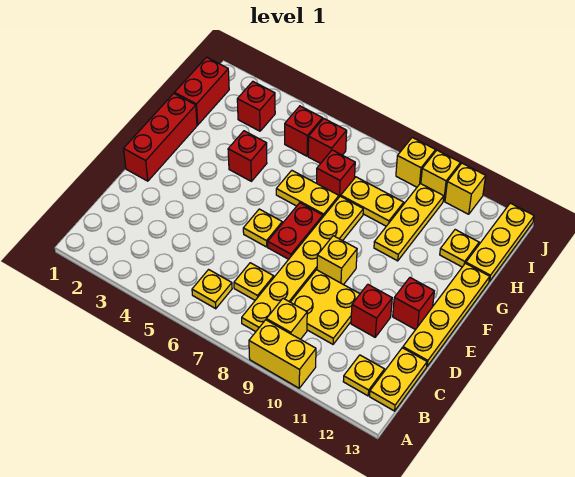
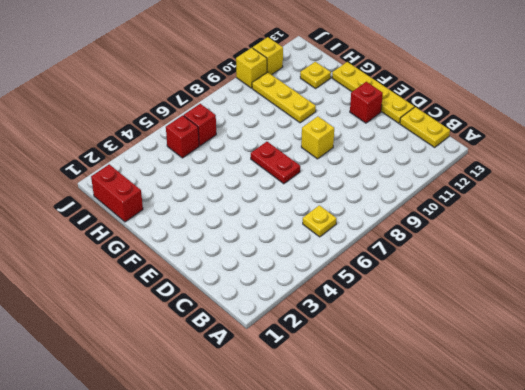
none -> yellow brick A9:A10 level 1
none -> yellow plate B8:G8 level 1
none -> yellow brick B9 level 1

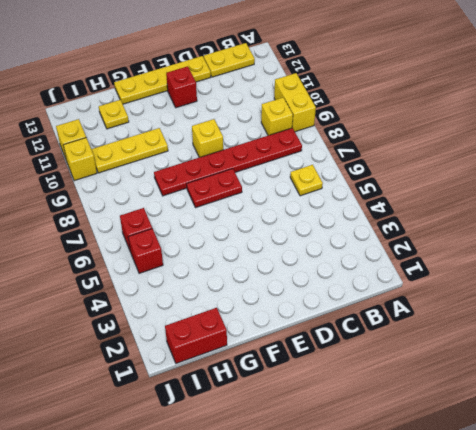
red plate B8:G8 level 1 -> yellow plate B8:G8 level 1
none -> yellow plate B12 level 1
none -> yellow plate C7 level 1
none -> yellow plate C9:D10 level 1

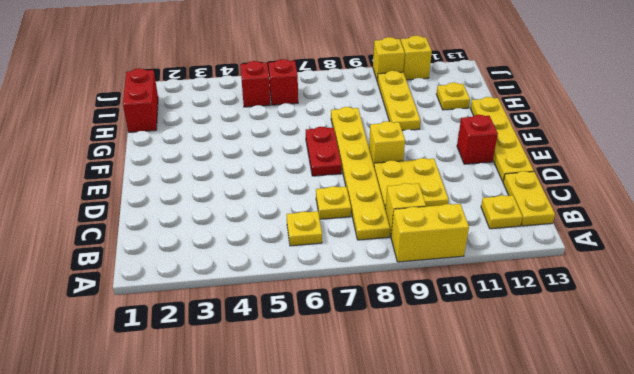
none -> red brick D11 level 1
none -> red brick E1:G1 level 1
none -> yellow plate E6 level 1

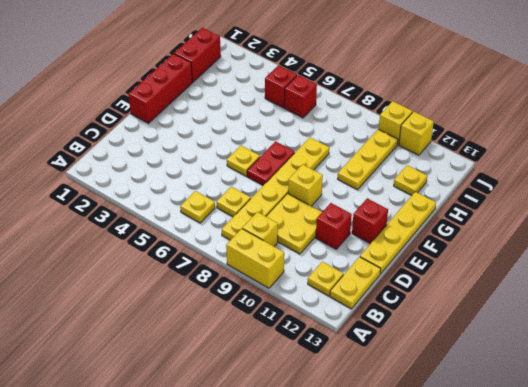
none -> red brick G4 level 1
none -> yellow plate G6:G7 level 1
none -> red brick H7 level 1

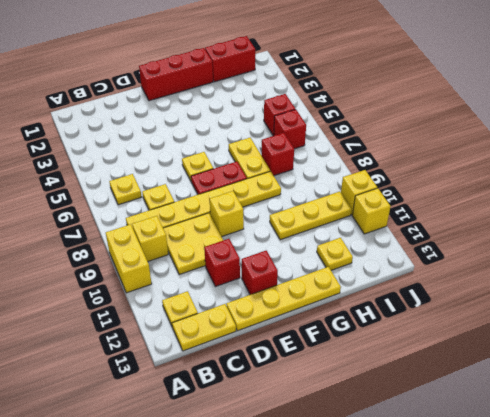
none -> red brick G4 level 1
none -> yellow plate H8:H9 level 1
none -> yellow plate H13:J13 level 1

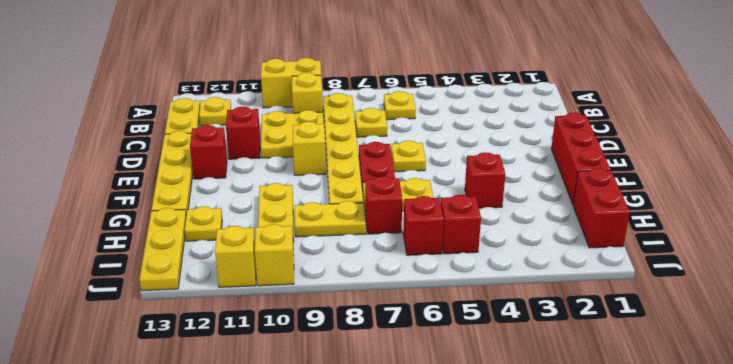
none -> red brick I3 level 1
none -> yellow brick J9 level 1

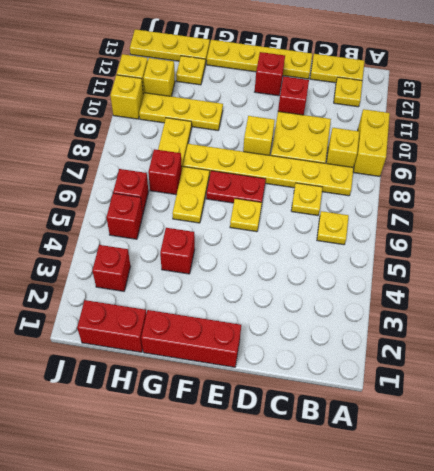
yellow brick I11 level 1 -> yellow brick J9 level 1

